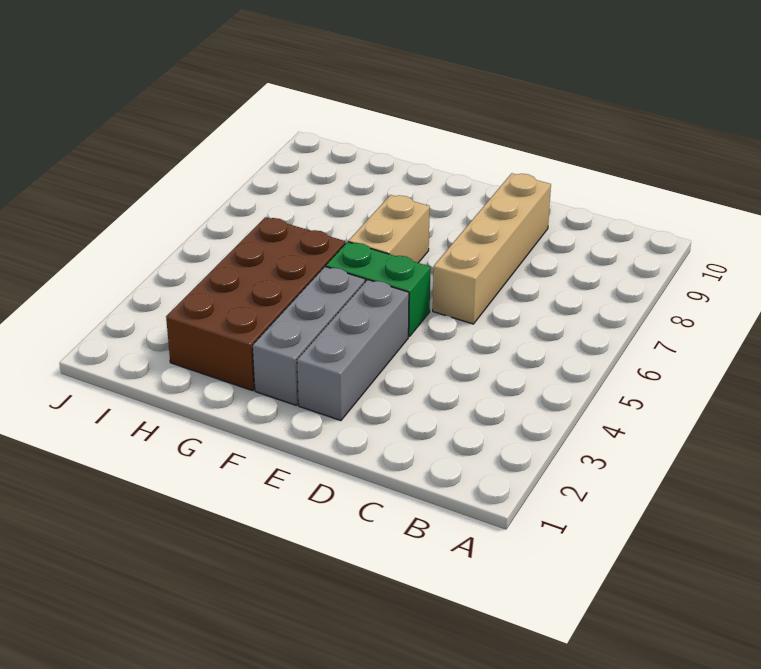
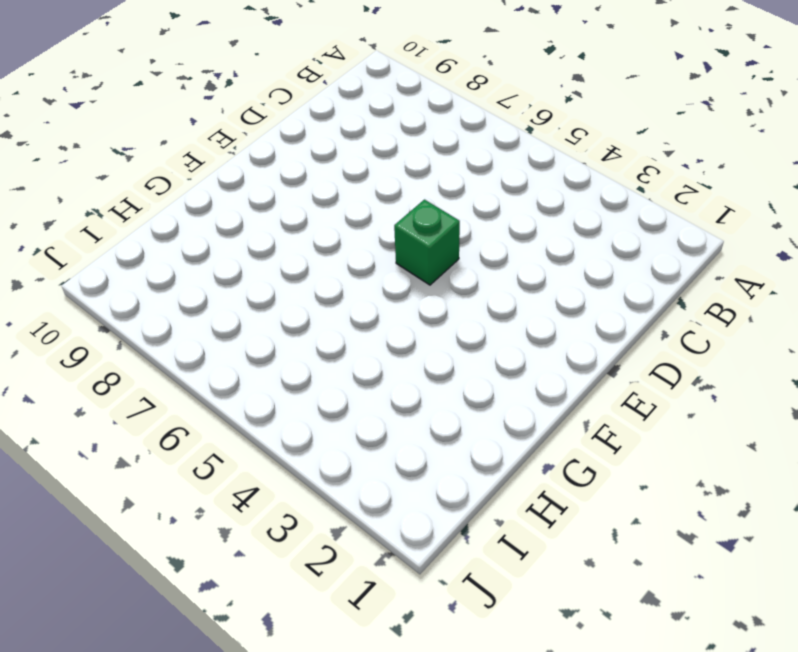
green brick E5 level 1 -> green brick E5:F5 level 1
none -> tan brick D6:D9 level 1
none -> grey brick E2:E4 level 1

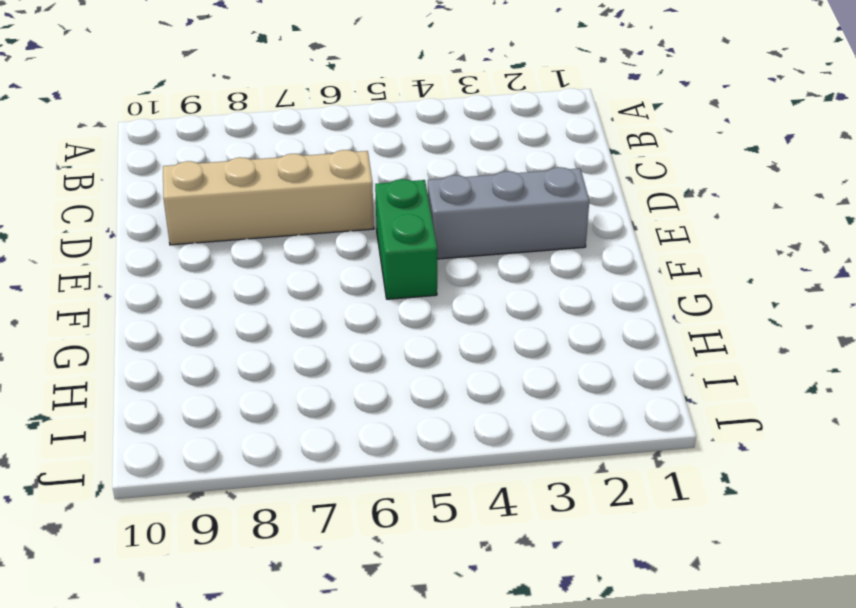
none -> grey brick F2:F4 level 1
none -> tan brick F6:F7 level 1

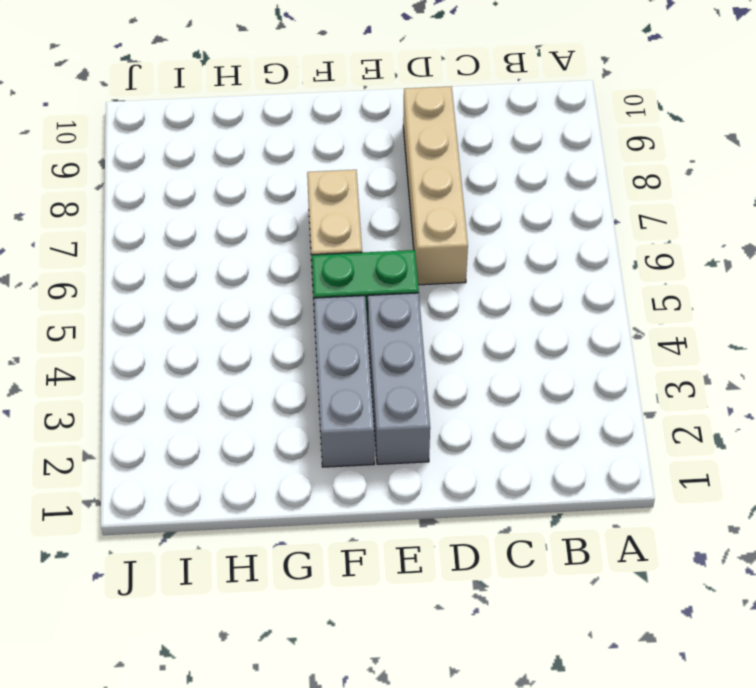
none -> brown brick G2:H5 level 1

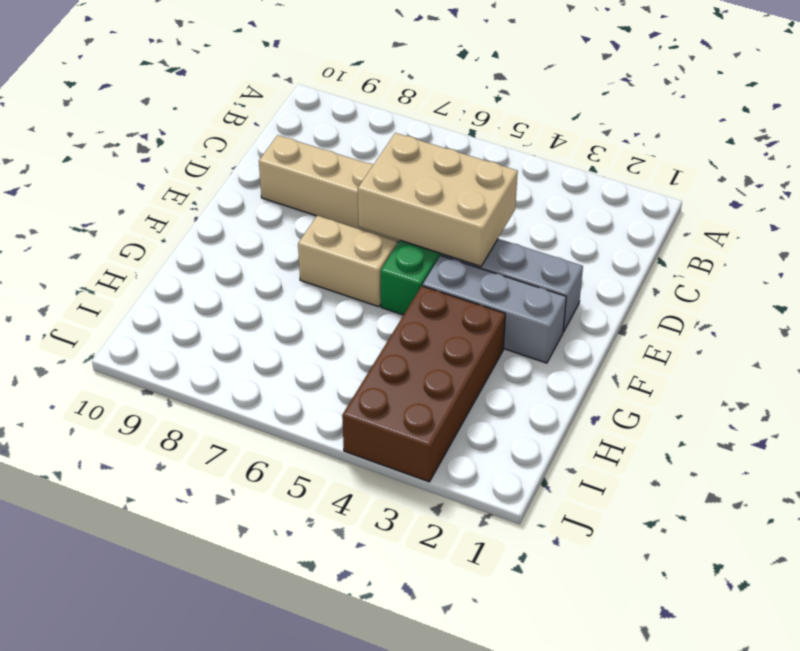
tan brick D4:E6 level 2 -> none
brown brick G3:J4 level 1 -> brown brick G2:H5 level 1

